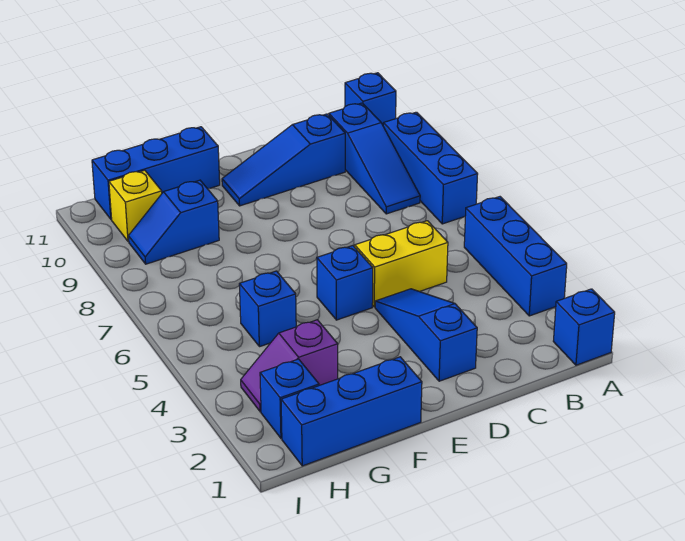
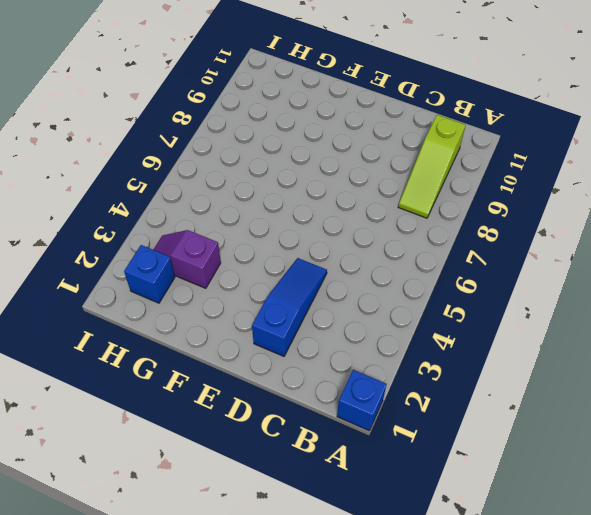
lime slope B8:B10 level 1 top 10 -> blue slope B8:B10 level 1 top 10
none -> blue brick A3:A5 level 1
none -> blue brick A7:A9 level 1
none -> blue brick A11 level 1

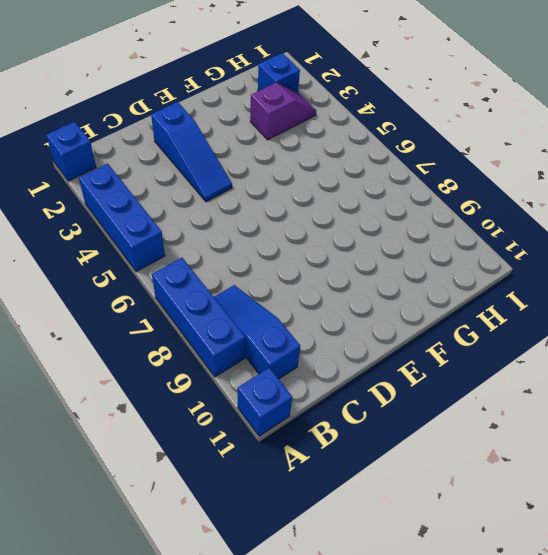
none -> yellow brick C5:D5 level 1
none -> blue slope C10:E10 level 1 top C
none -> blue brick E5 level 1

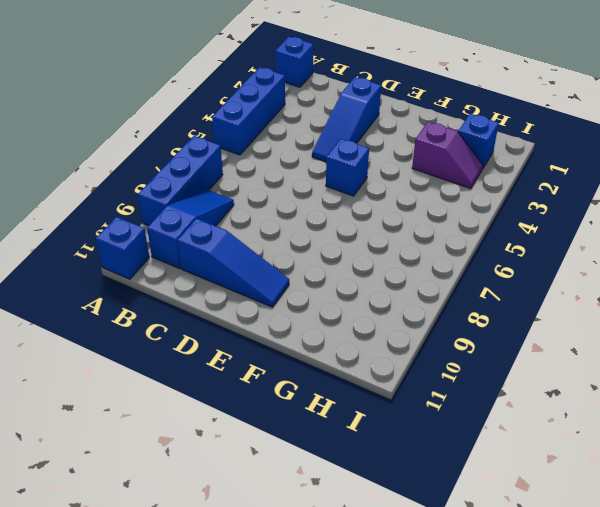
none -> yellow brick C5:D5 level 1
none -> blue brick F1:H1 level 1
none -> blue brick F11:H11 level 1

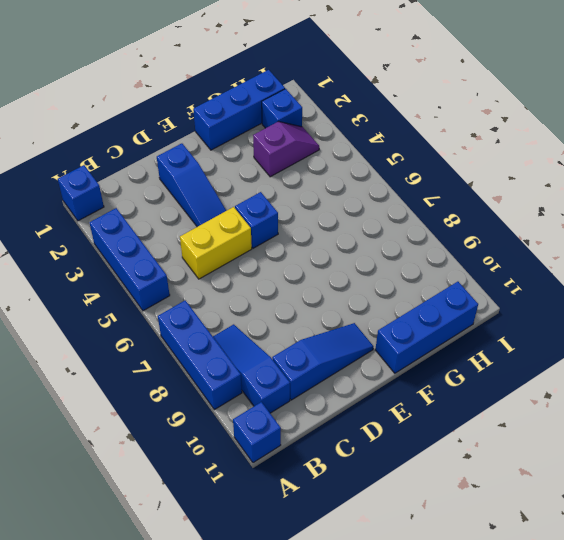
none -> blue brick G5 level 1
none -> blue slope G9:H9 level 1 top G
none -> yellow brick H10 level 1

